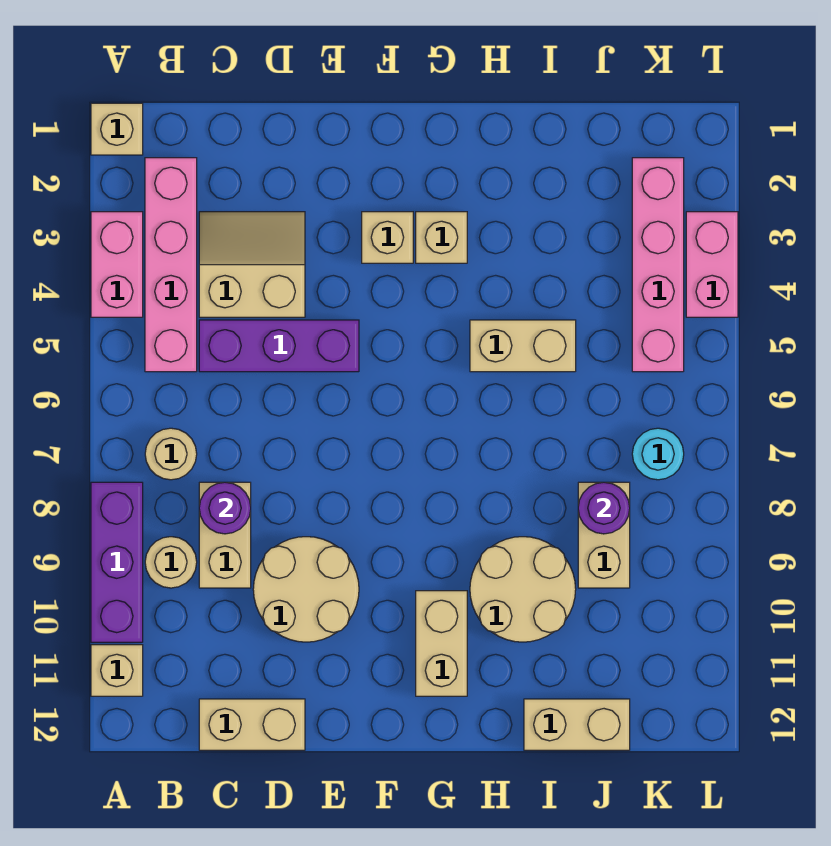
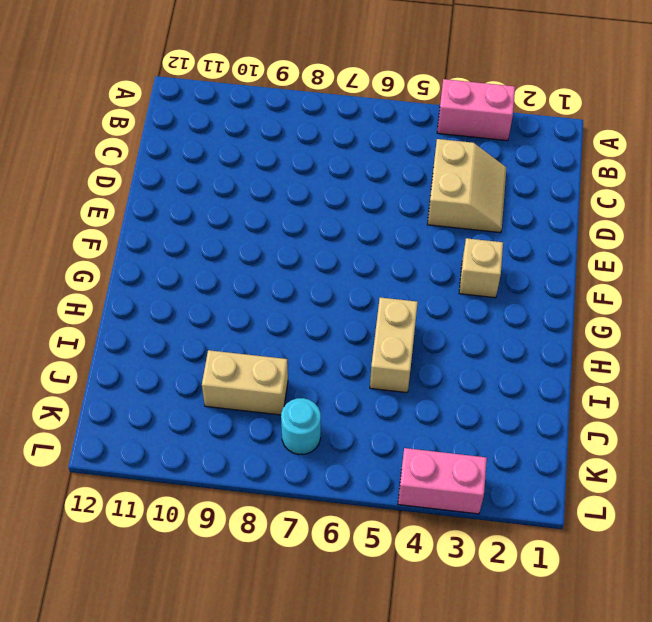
none -> tan brick A1 level 1
none -> purple brick A8:A10 level 1
none -> tan brick A11 level 1

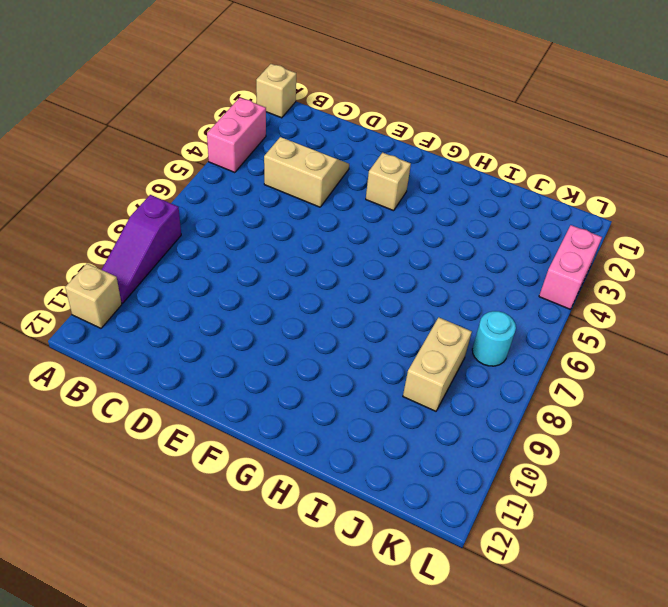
purple slope A8:A10 level 1 top 8 -> purple brick A8:A10 level 1
none -> pink brick B2:B5 level 1
none -> tan round brick B7 level 1
none -> tan round brick B9 level 1

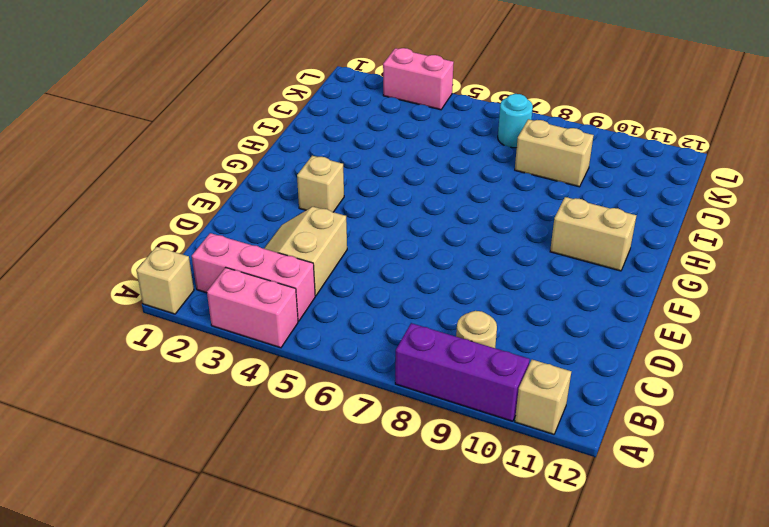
pink brick B2:B4 level 1 -> pink brick B2:B5 level 1
none -> tan round brick B7 level 1
none -> purple brick C5:E5 level 1
none -> tan brick C8:C9 level 1

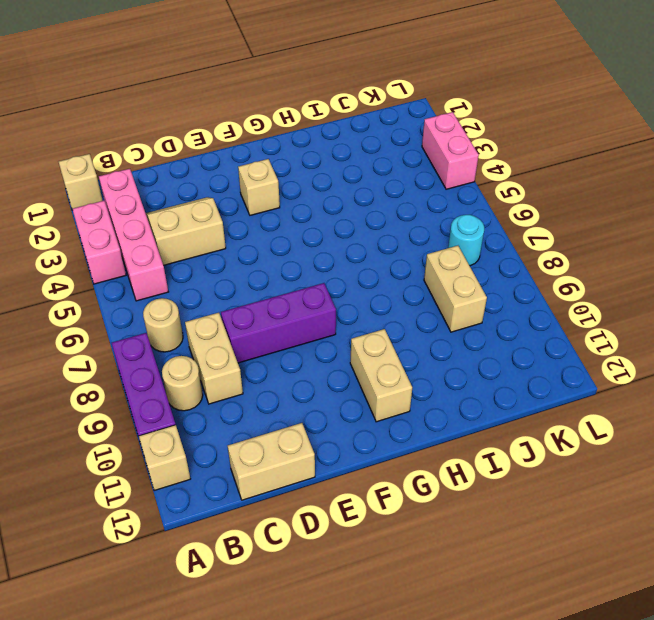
purple brick D8:F8 level 1 -> purple brick C5:E5 level 1
none -> tan round brick D9:E10 level 1
none -> tan brick G3 level 1
none -> tan brick H5:I5 level 1

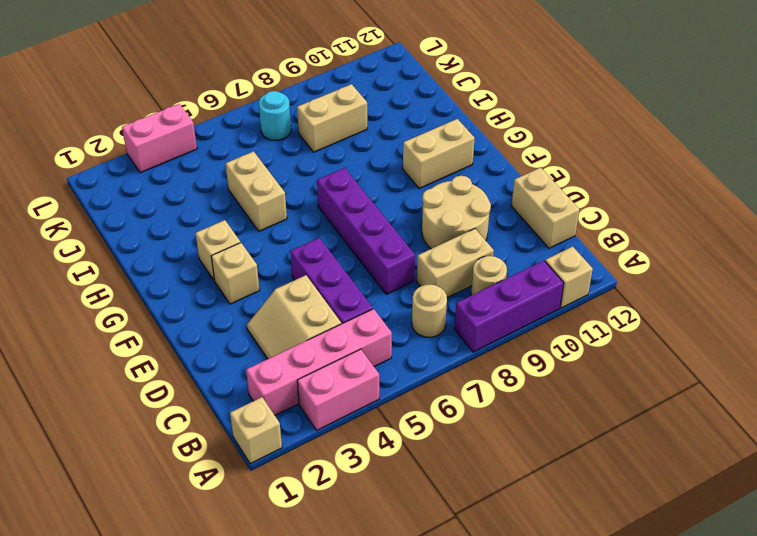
purple brick D7:G7 level 1 -> none
none -> tan round brick H9:I10 level 1
none -> tan brick I12:J12 level 1
none -> pink brick K2:K5 level 1

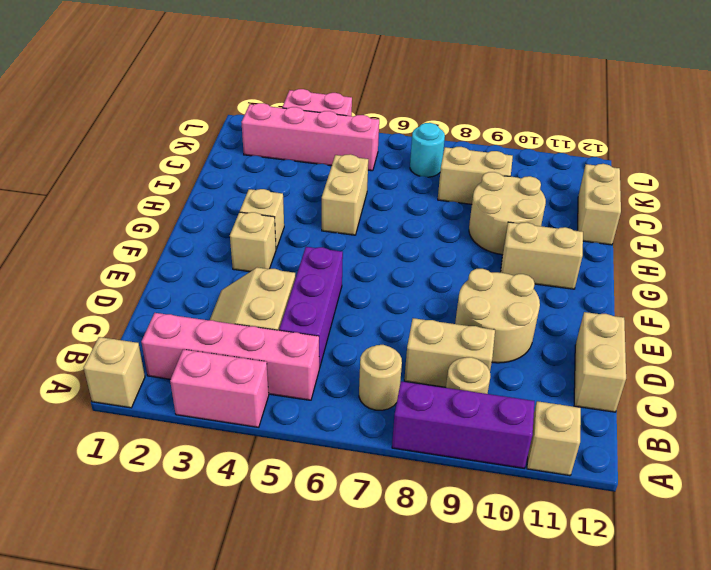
none -> purple round brick C8 level 2
none -> purple round brick J8 level 2

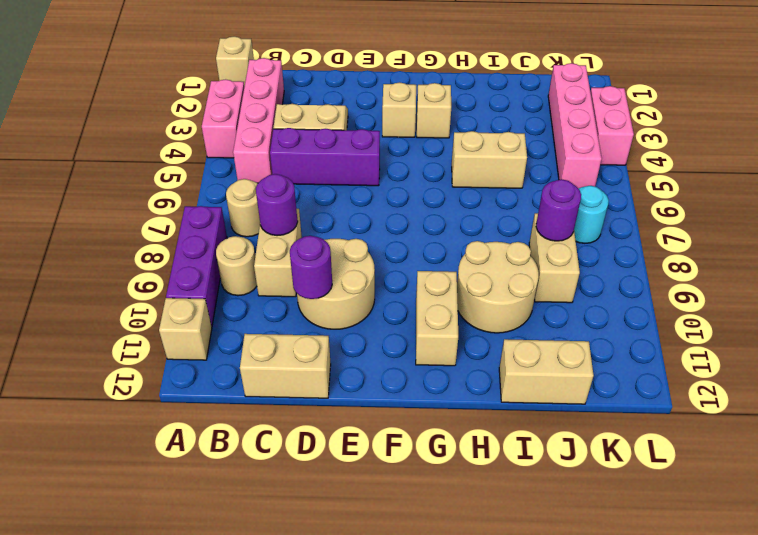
purple round brick D10 level 2 -> none

